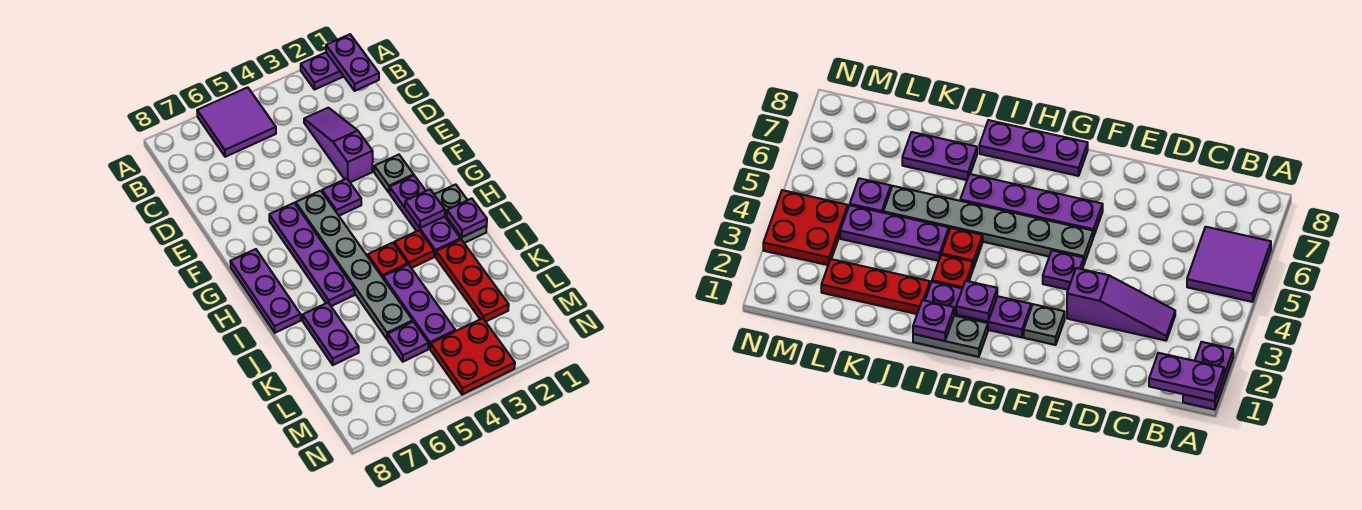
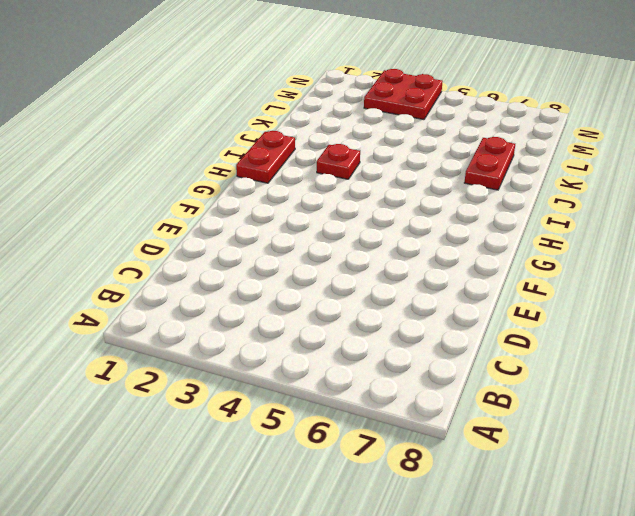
red plate H1:I1 level 1 -> grey plate H1:I1 level 1
red plate J7:K7 level 1 -> purple plate J7:K7 level 1
none -> purple plate A1:A2 level 1
none -> purple tile A5:B6 level 1
none -> purple slope C3:E3 level 1 top E

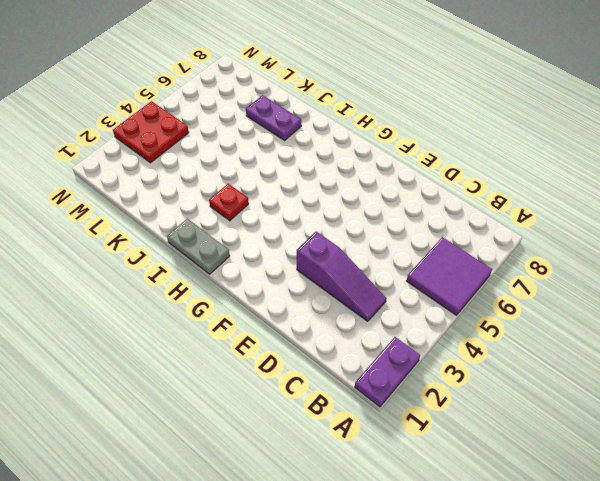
none -> grey plate F2 level 1
none -> purple plate F4 level 1
none -> grey plate F5:K5 level 1

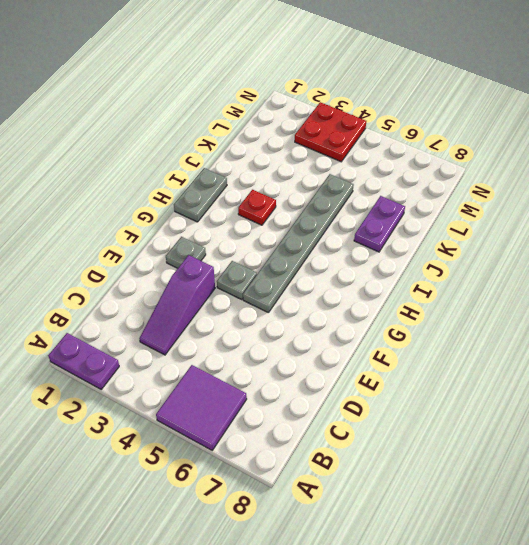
grey plate F4 level 1 -> purple plate F4 level 1
none -> purple plate F6:I6 level 1
none -> purple plate G2:I2 level 1
none -> purple plate G8:I8 level 1

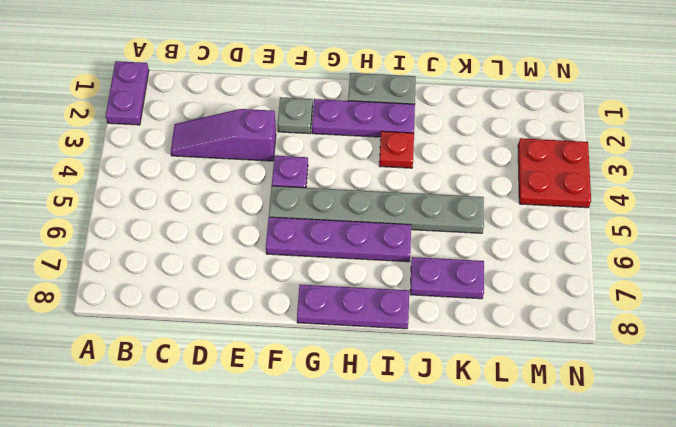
none -> purple tile A5:B6 level 1
none -> red plate I4 level 1
none -> red plate J2:L2 level 1

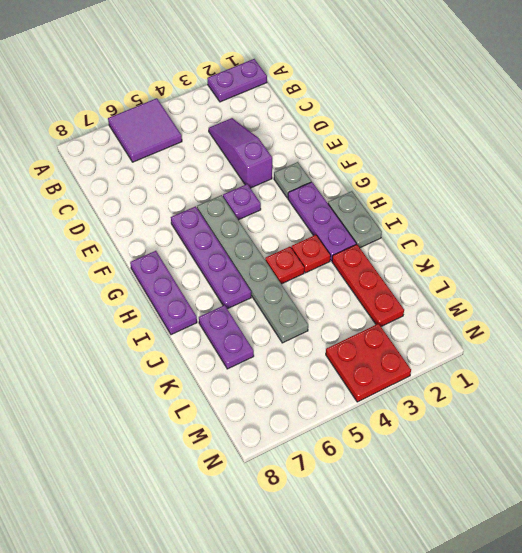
none -> purple plate J4:L4 level 1
none -> purple plate L5 level 1
none -> purple plate A1:B1 level 2

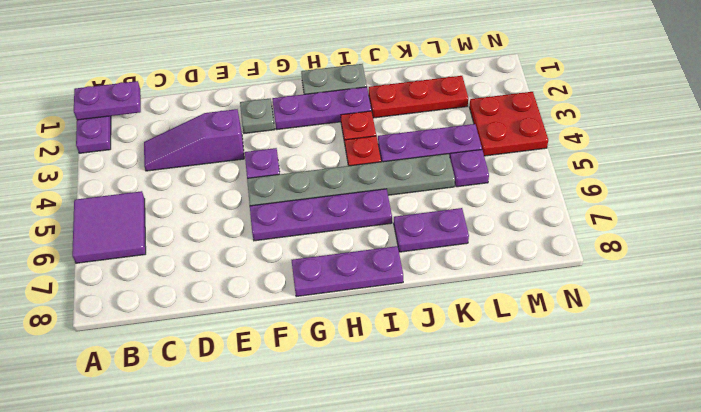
none -> purple plate H2 level 2
none -> purple plate I1 level 2

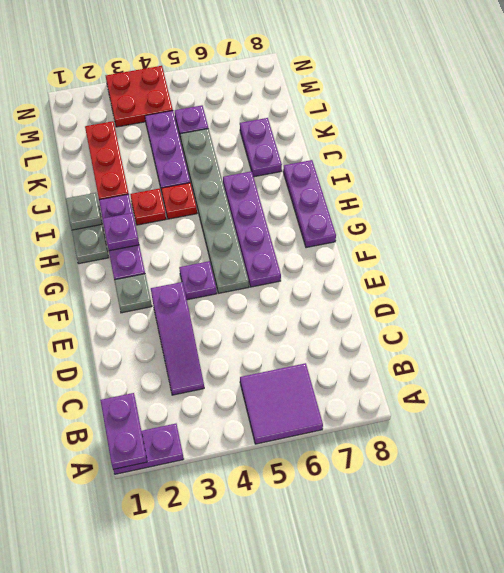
grey plate I1 level 2 -> purple plate I1 level 2

